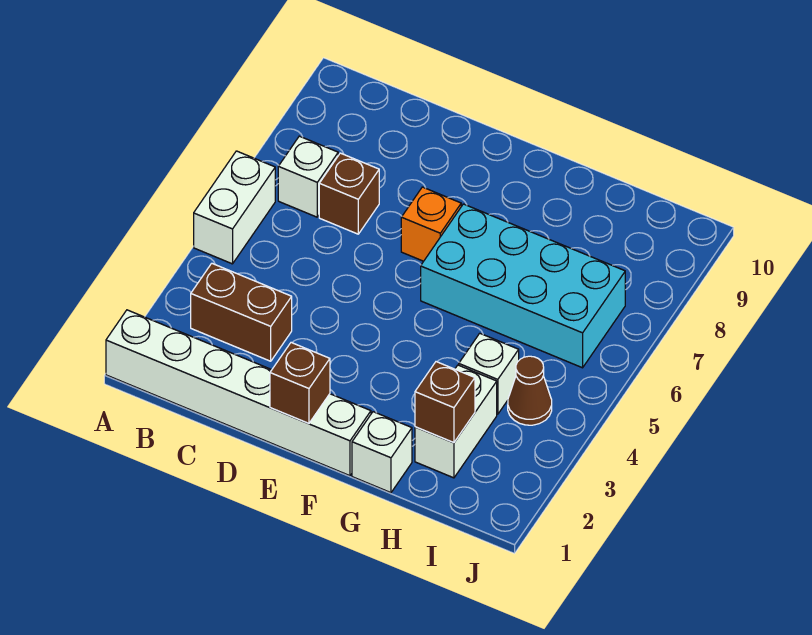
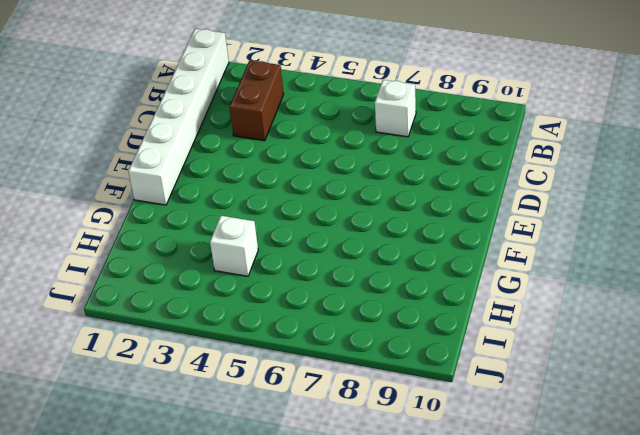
none -> white brick A5:A6 level 1
none -> brown brick C7 level 1
none -> orange brick E7 level 1

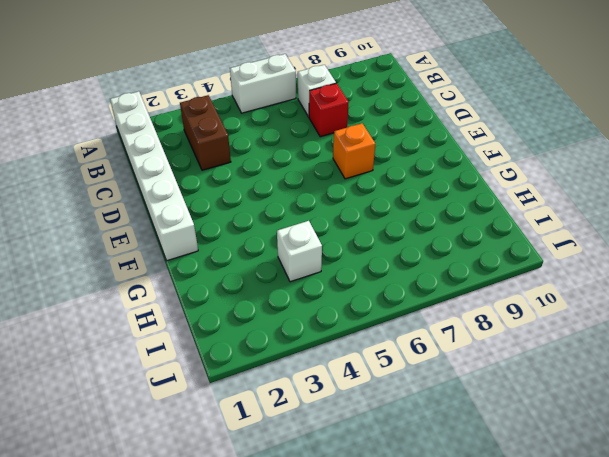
red brick C7 level 1 -> brown brick C7 level 1
none -> cyan brick F6:I7 level 1
none -> white brick G1 level 1
none -> white brick H2:H3 level 1

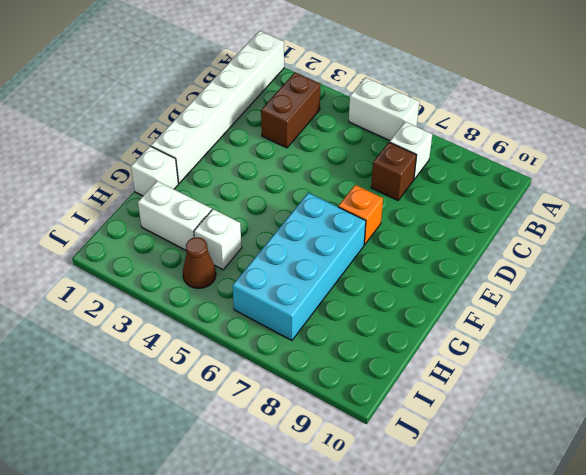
none -> brown brick E1 level 2
none -> brown brick H2 level 2

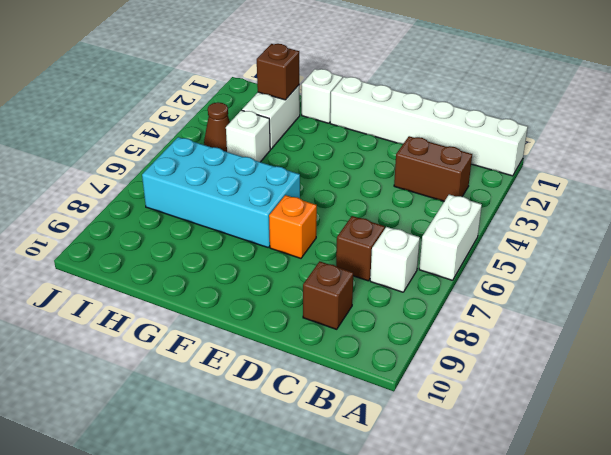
brown brick C9 level 1 -> brown brick E1 level 2

